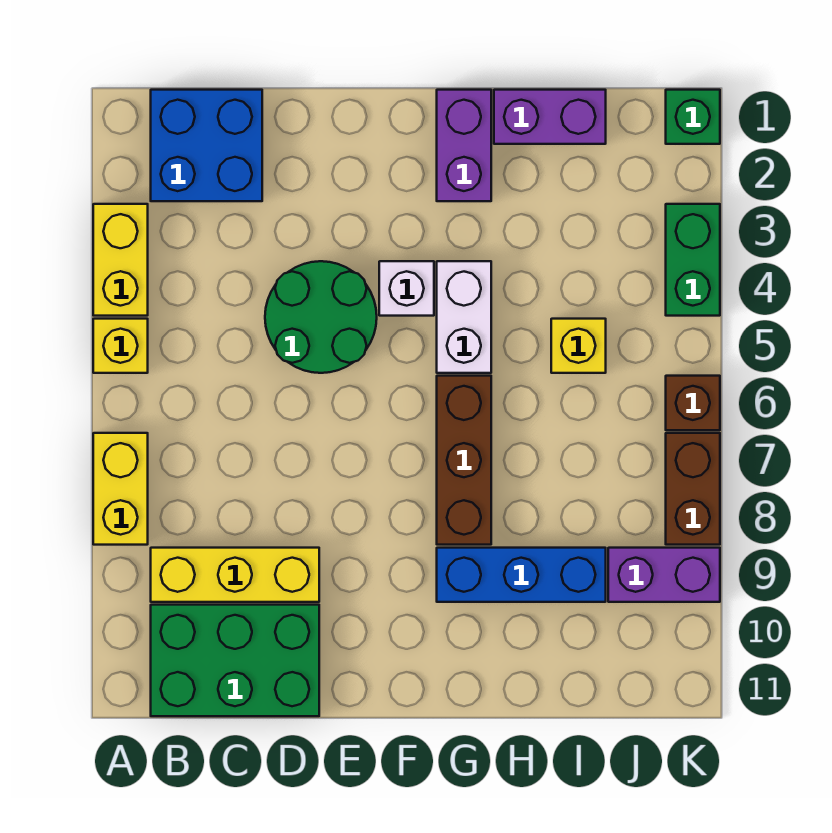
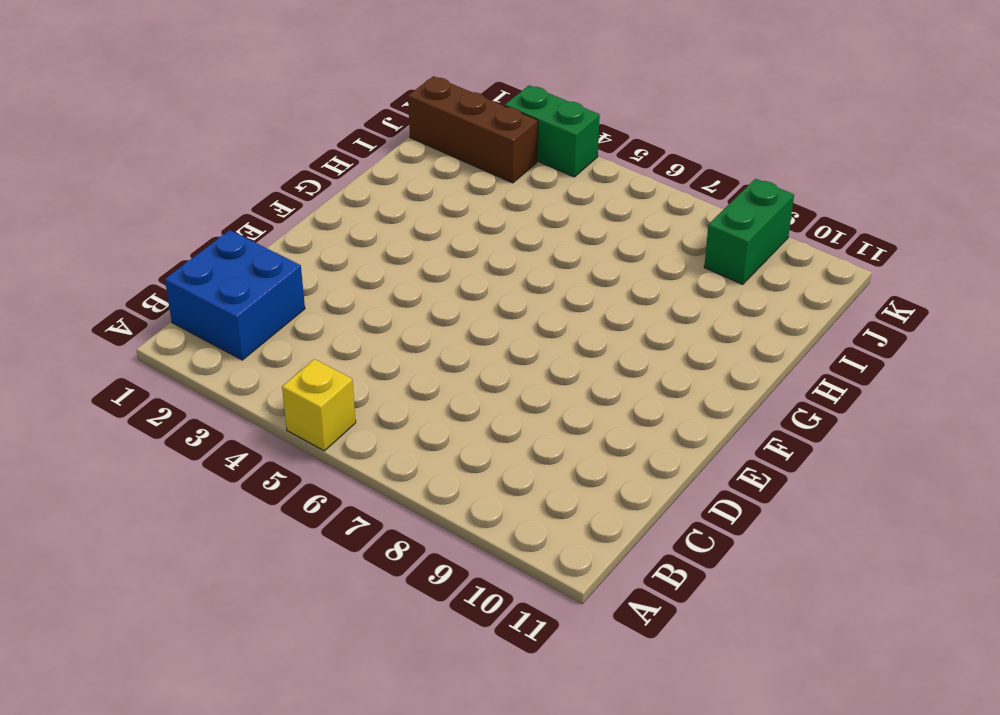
brown brick J1:J3 level 1 -> brown brick G6:G8 level 1
green brick J9:K9 level 1 -> purple brick J9:K9 level 1
none -> yellow brick A3:A4 level 1
none -> yellow brick A7:A8 level 1
none -> yellow brick B9:D9 level 1

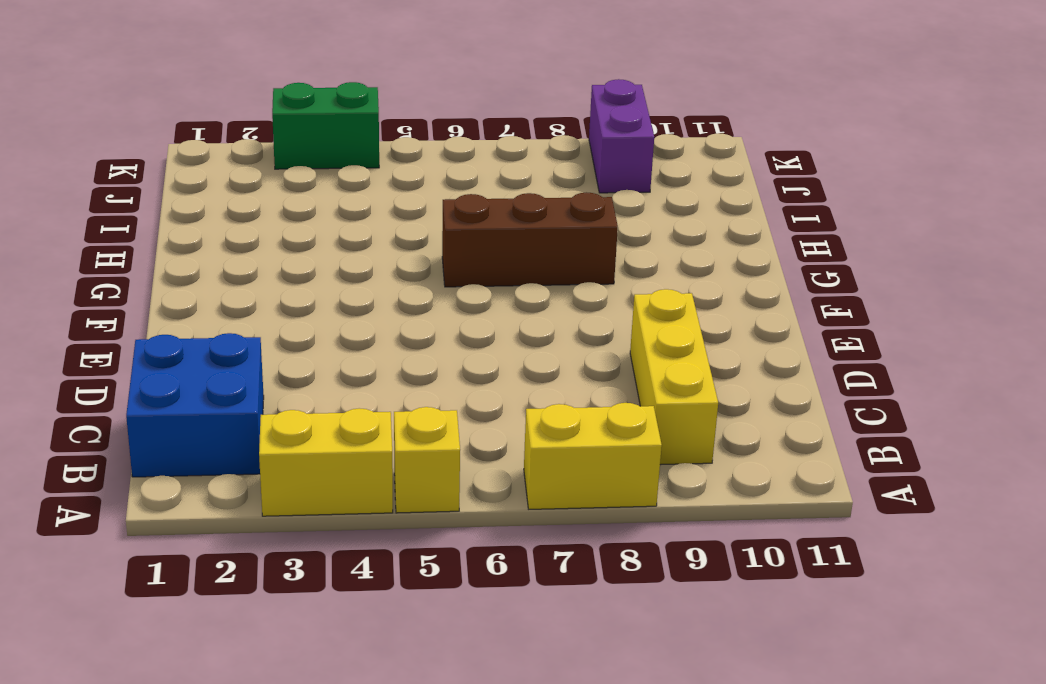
none -> green brick B10:D11 level 1
none -> green round brick D4:E5 level 1
none -> white brick F4 level 1

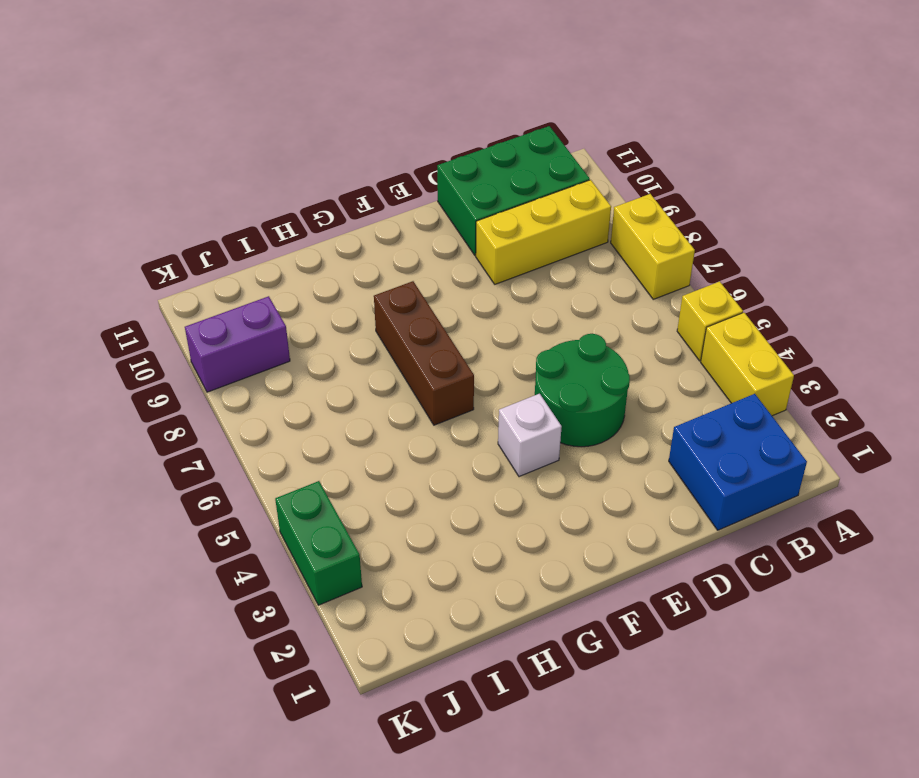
none -> purple brick G1:G2 level 1
none -> white brick G4:G5 level 1
none -> blue brick G9:I9 level 1

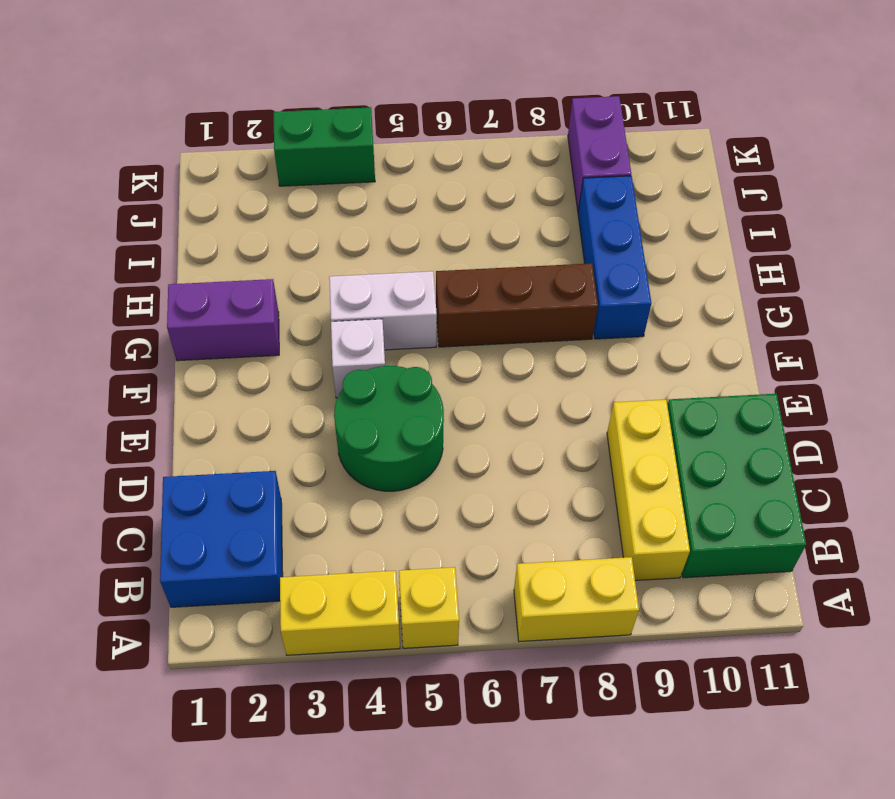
none -> purple brick H1:I1 level 1
none -> yellow brick I5 level 1
none -> green brick K1 level 1

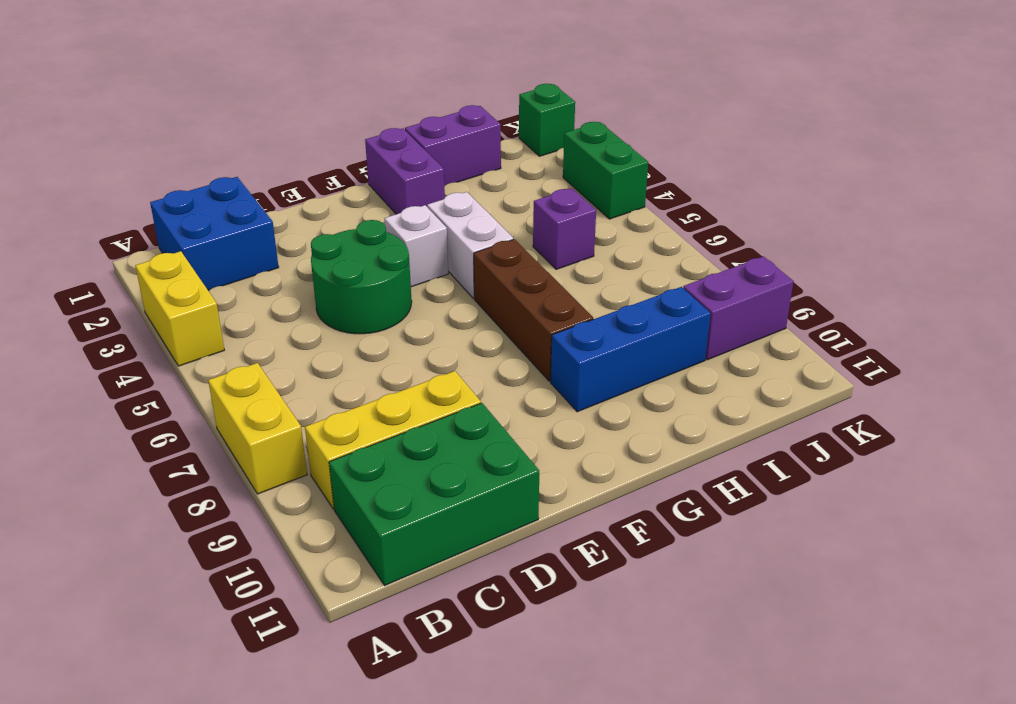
purple brick I5 level 1 -> yellow brick I5 level 1
none -> yellow brick A5 level 1
none -> brown brick K6 level 1
none -> brown brick K7:K8 level 1

